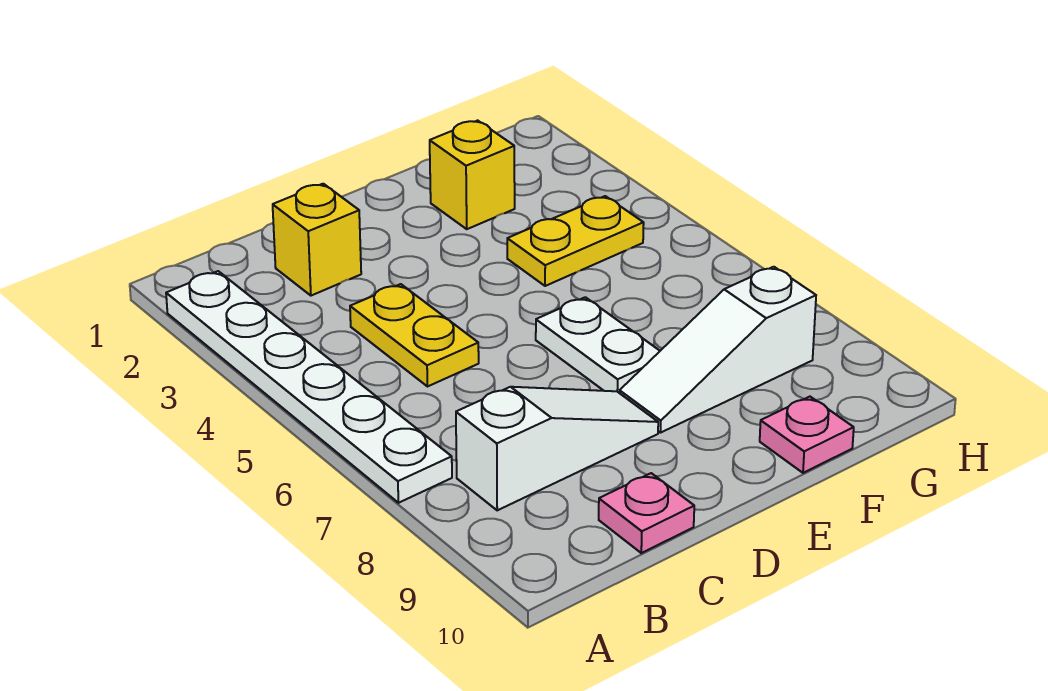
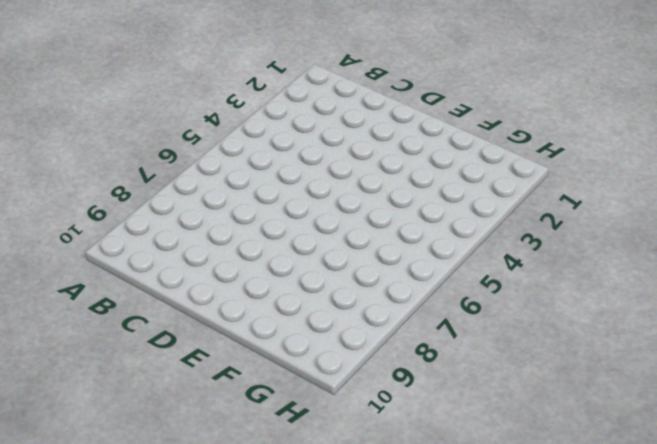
none -> white plate A2:A7 level 1
none -> white slope B8:D8 level 1 top B

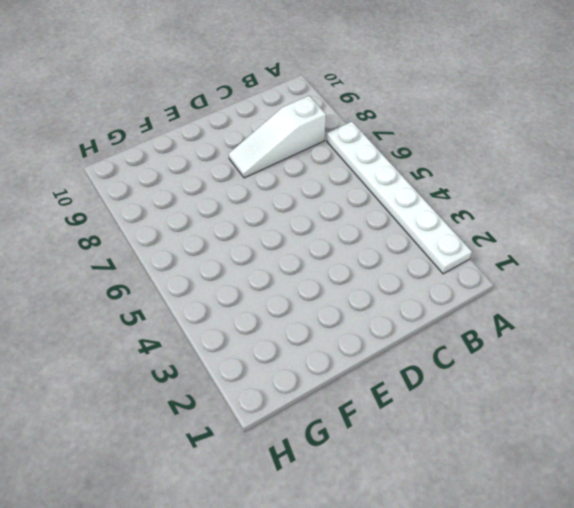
none -> yellow brick C2 level 1
none -> yellow plate C4:C5 level 1

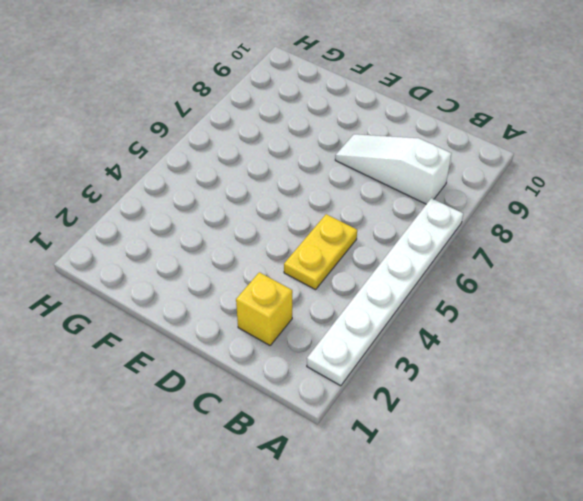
none -> pink plate C10 level 1
none -> white plate E6:E7 level 1

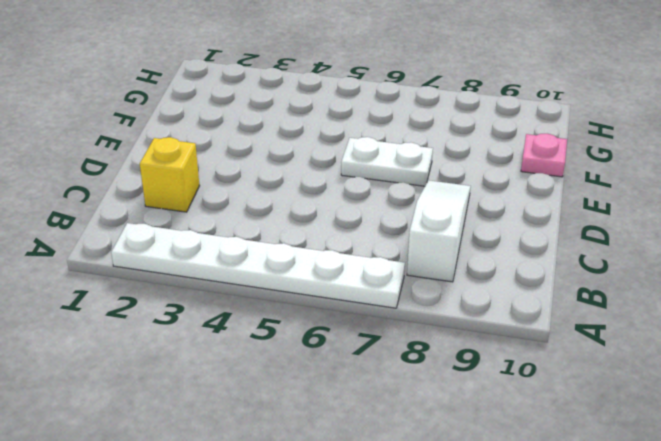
none -> yellow plate C4:C5 level 1
none -> pink plate C10 level 1

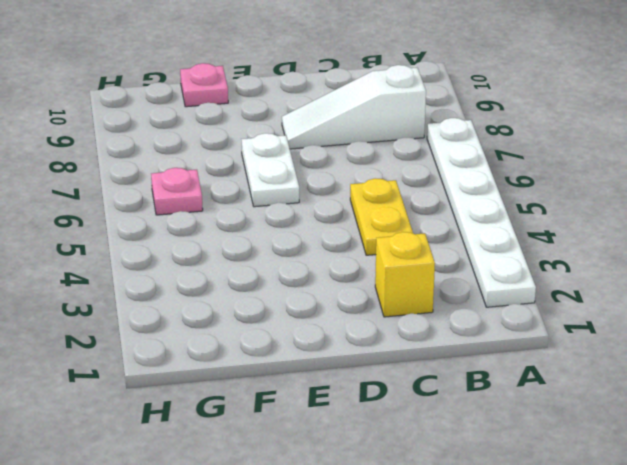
pink plate G6 level 1 -> pink plate C10 level 1
none -> white slope E8:G8 level 1 top G
none -> yellow brick F2 level 1

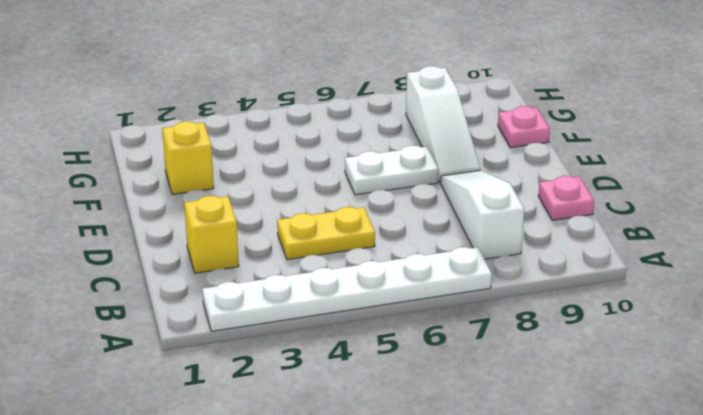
none -> yellow plate F4:G4 level 1

